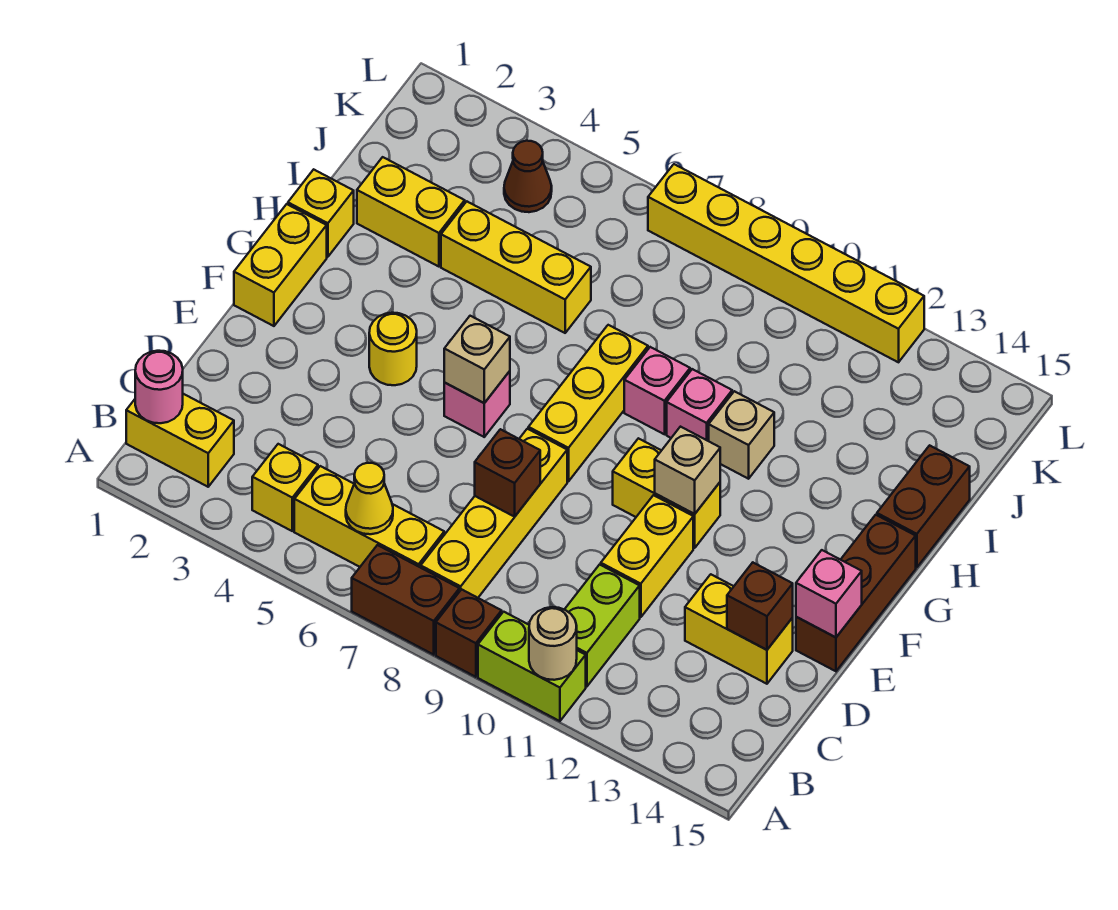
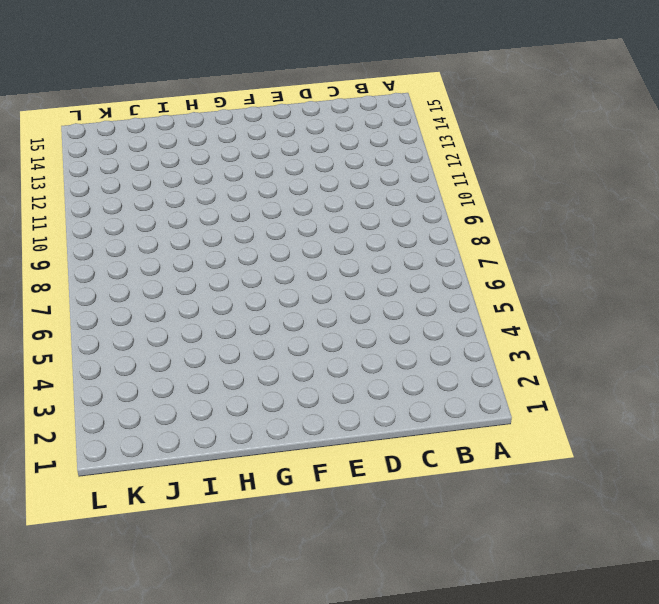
none -> brown brick A7:A8 level 1
none -> brown brick A9 level 1
none -> lime brick A10:A11 level 1
none -> yellow brick B1:B2 level 1

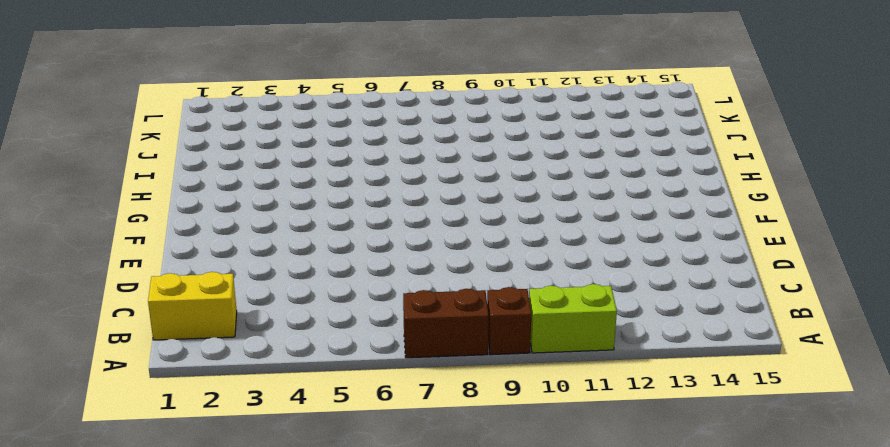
none -> yellow brick B4 level 1
none -> yellow brick B5:B7 level 1
none -> yellow brick B8:E8 level 1
none -> lime brick B11:C11 level 1

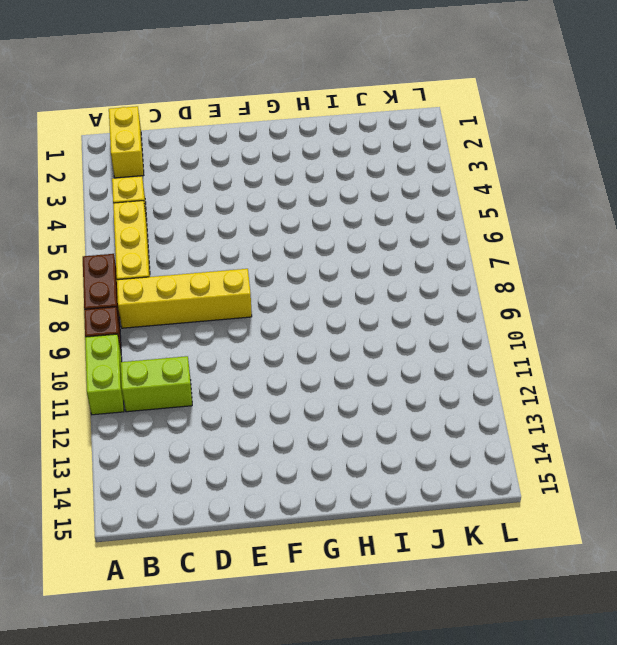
none -> yellow brick D11:E11 level 1
none -> yellow brick D13:D14 level 1
none -> brown brick E15:G15 level 1
none -> yellow brick F1:G1 level 1

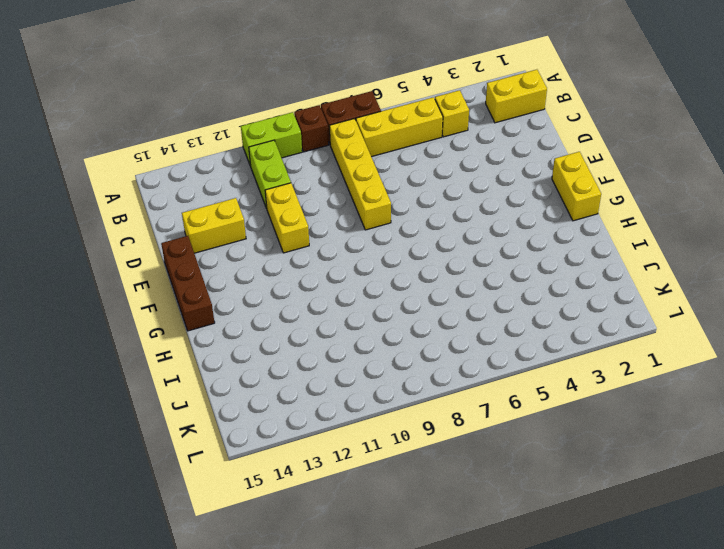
none -> yellow round brick F4 level 1
none -> pink brick F6 level 1
none -> yellow brick F8:H8 level 1
none -> yellow brick F10:F11 level 1

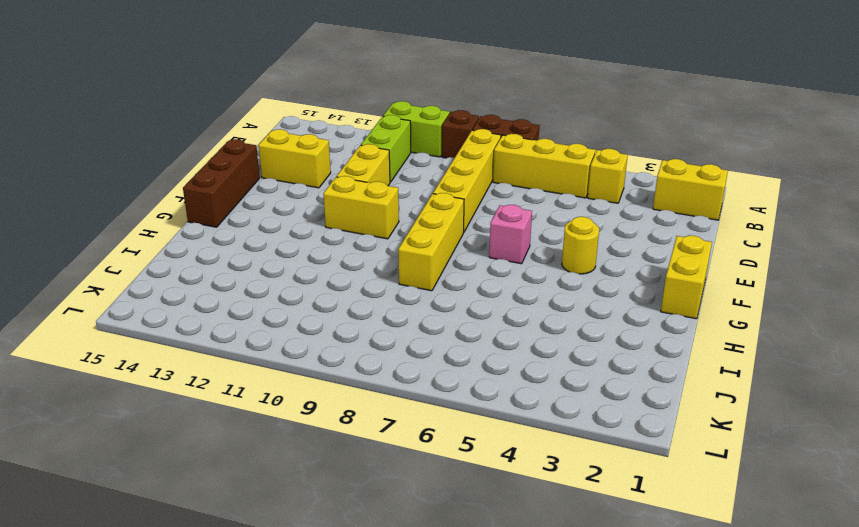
none -> yellow brick H1 level 1
none -> pink brick H9 level 1
none -> pink brick H10 level 1
none -> tan brick H11 level 1

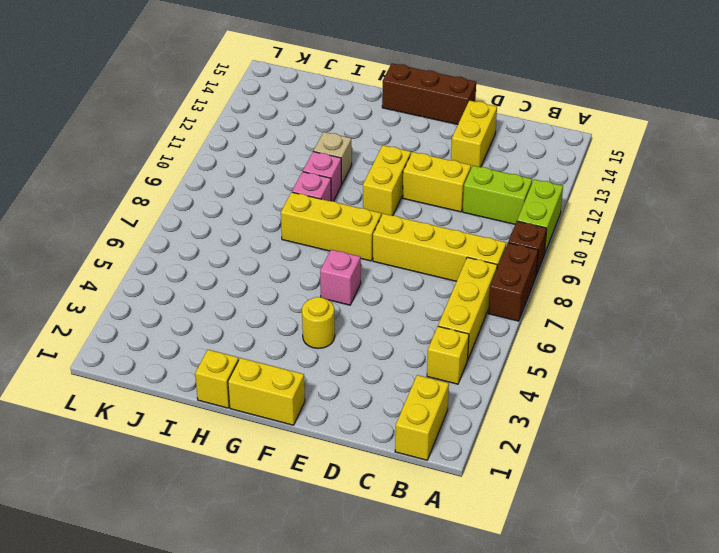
none -> brown brick H15:I15 level 1
none -> yellow brick I2:I3 level 1
none -> yellow brick I4:I6 level 1
none -> brown cone K4 level 1

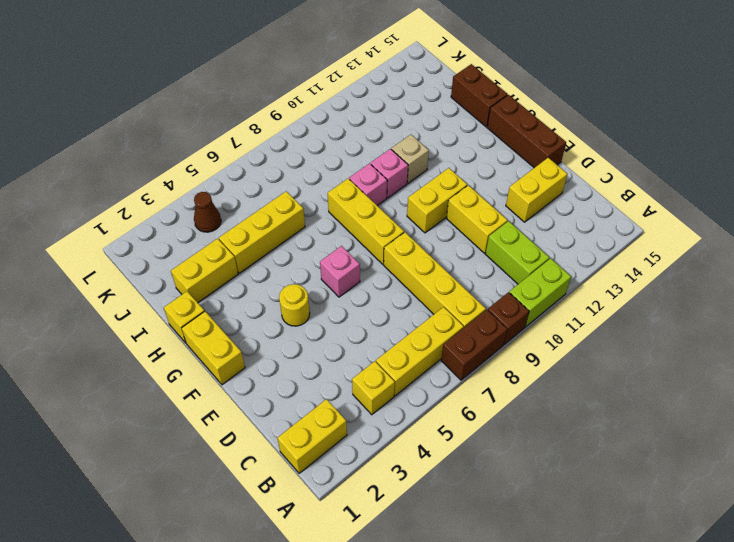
none -> yellow brick L7:L12 level 1
none -> tan round brick A11 level 2
none -> pink round brick B1 level 2
none -> yellow cone B6 level 2

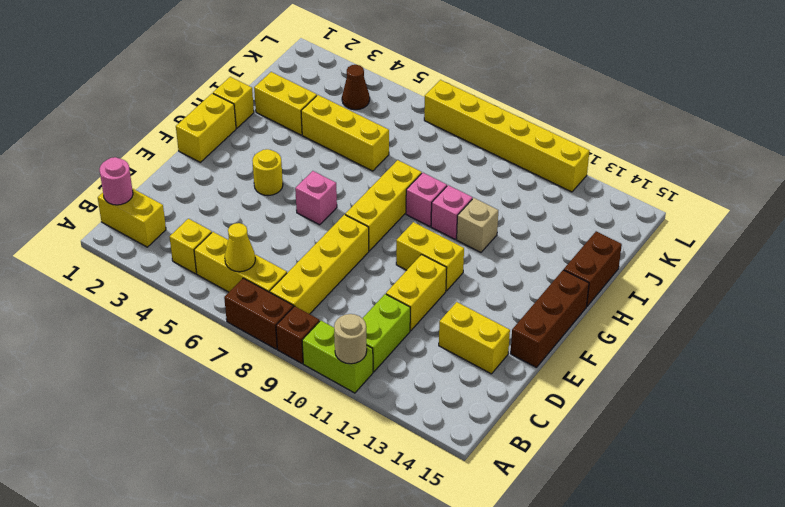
none -> brown brick D8 level 2
none -> brown brick D14 level 2
none -> pink brick E15 level 2
none -> tan brick F6 level 2

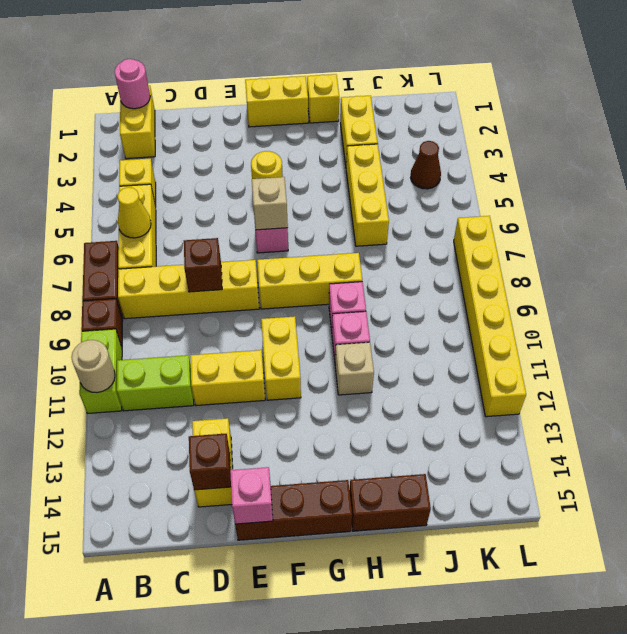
none -> tan brick F11 level 2

